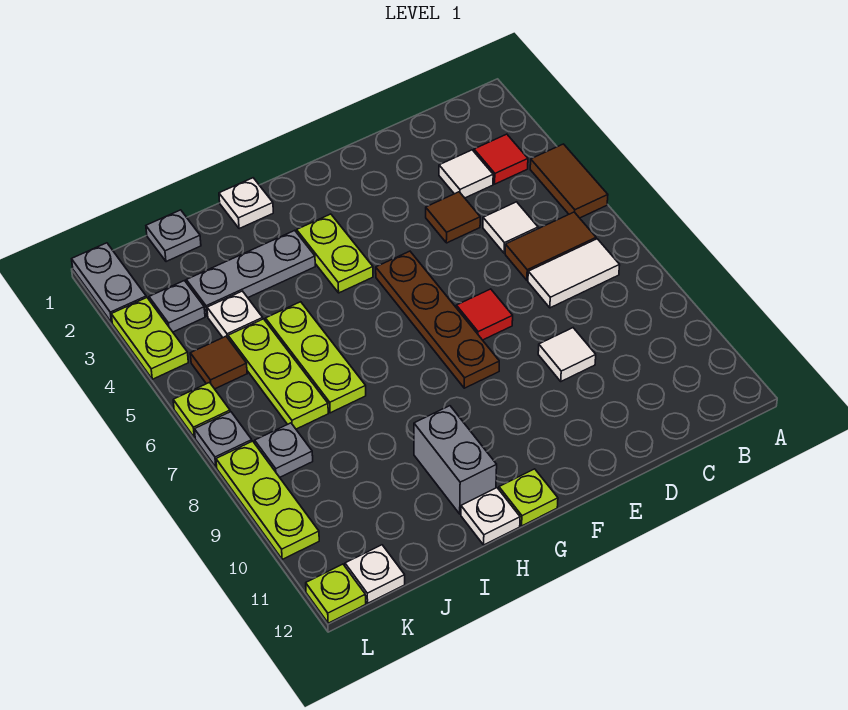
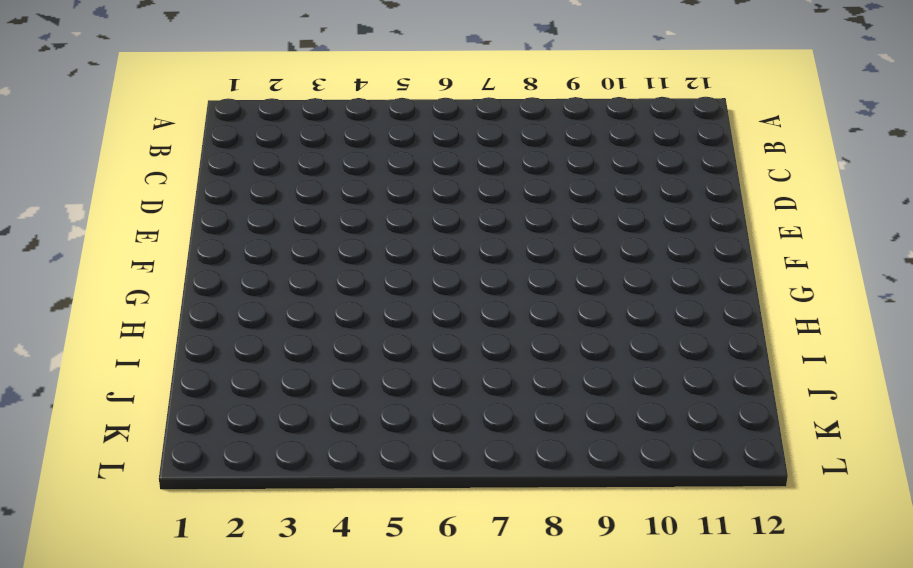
none -> brown tile A4:A5 level 1
none -> red tile B3 level 1
none -> brown tile B6:C6 level 1
none -> white tile B7:C7 level 1

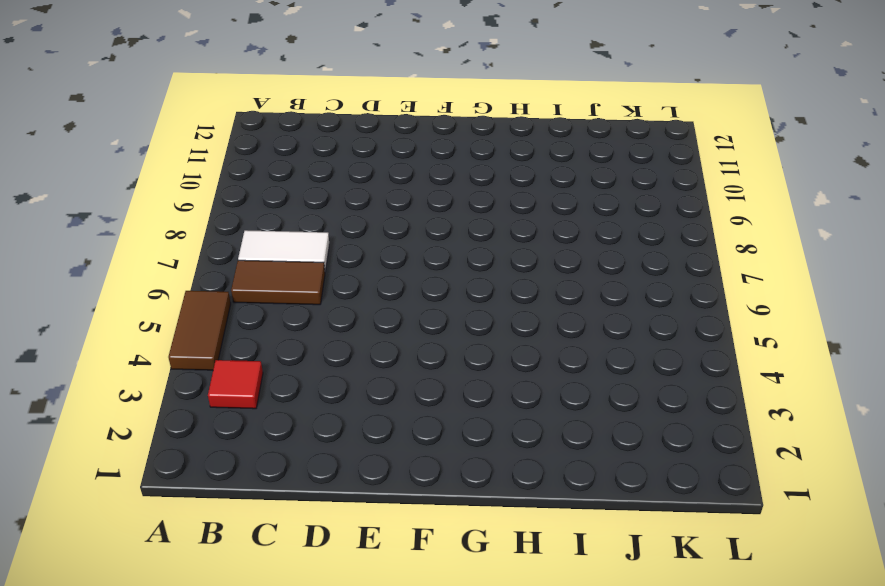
none -> white tile C3 level 1
none -> white tile C5 level 1
none -> brown tile D4 level 1
none -> white tile D9 level 1

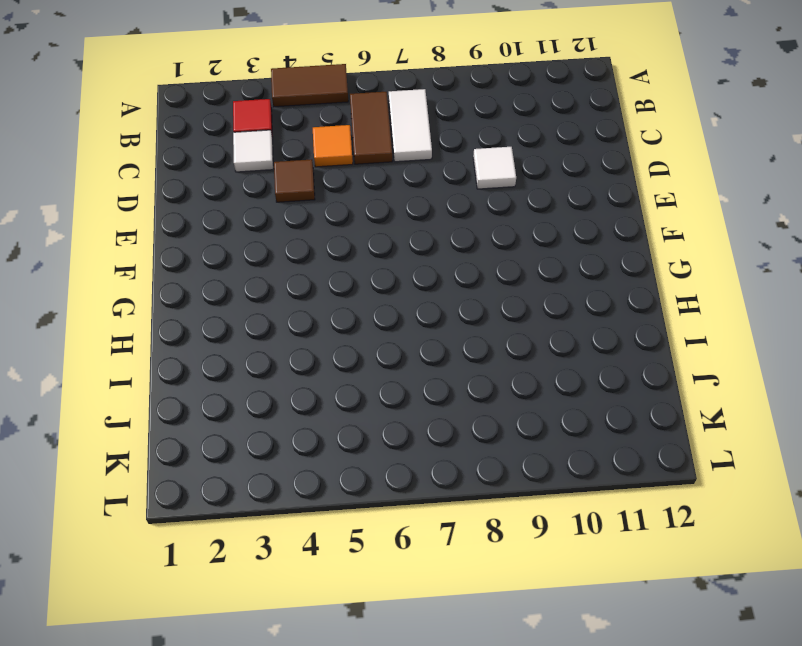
orange tile C5 level 1 -> white tile C5 level 1
none -> red tile E7 level 1
none -> brown plate F5:F8 level 1
none -> lime plate G3:G4 level 1
none -> lime plate G12 level 1

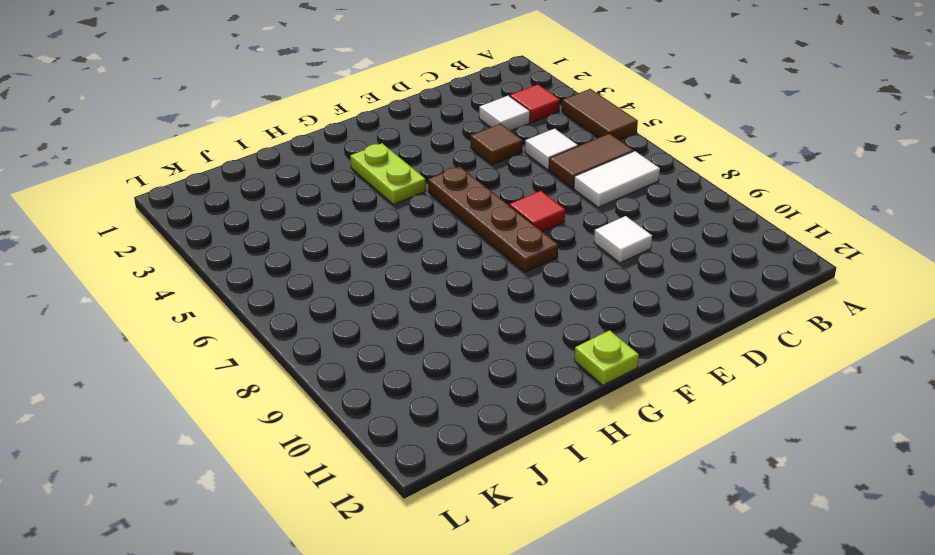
none -> white plate H1 level 1
none -> grey plate H3:J3 level 1
none -> grey brick H10:H11 level 1
none -> white plate H12 level 1

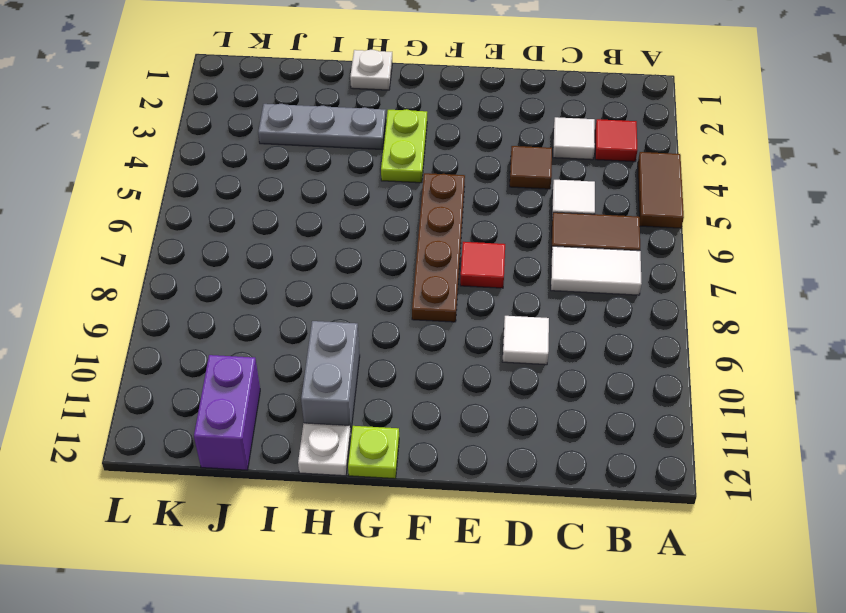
purple brick J11:J12 level 1 -> none
none -> lime plate I5:I7 level 1
none -> grey plate J1 level 1
none -> white plate J4 level 1
none -> lime plate J5:J7 level 1

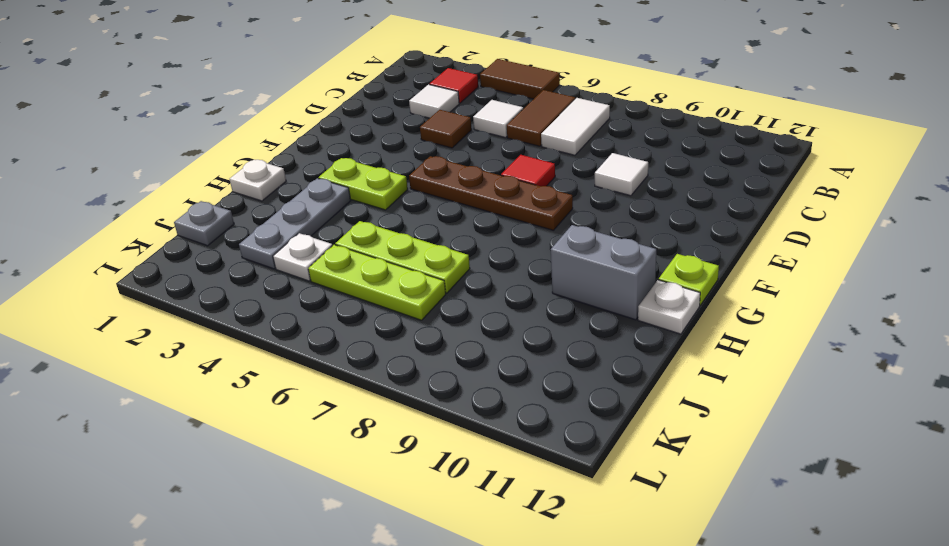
none -> grey plate K3 level 1
none -> brown tile K5 level 1
none -> grey plate K8 level 1
none -> white plate K12 level 1

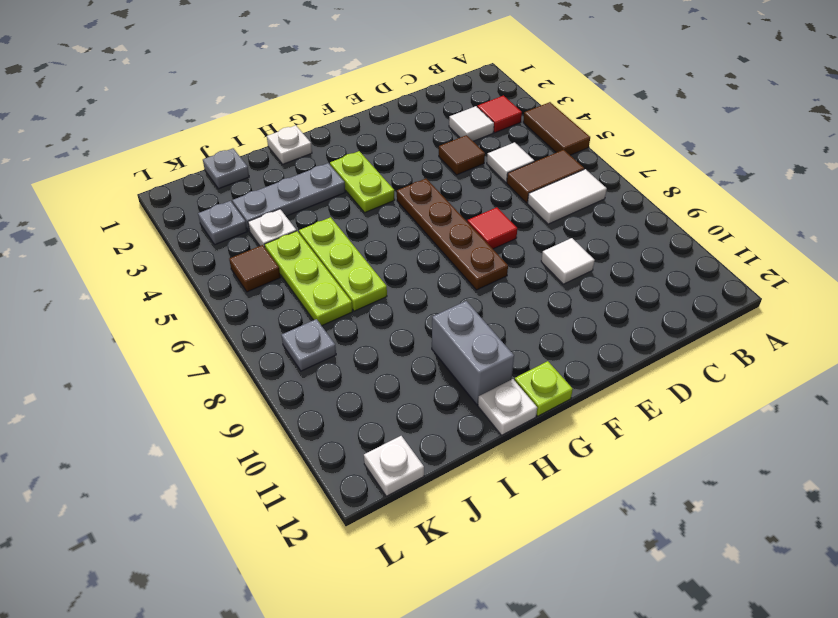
none -> grey plate L1:L2 level 1
none -> lime plate L3:L4 level 1
none -> lime plate L6 level 1
none -> grey plate L7 level 1

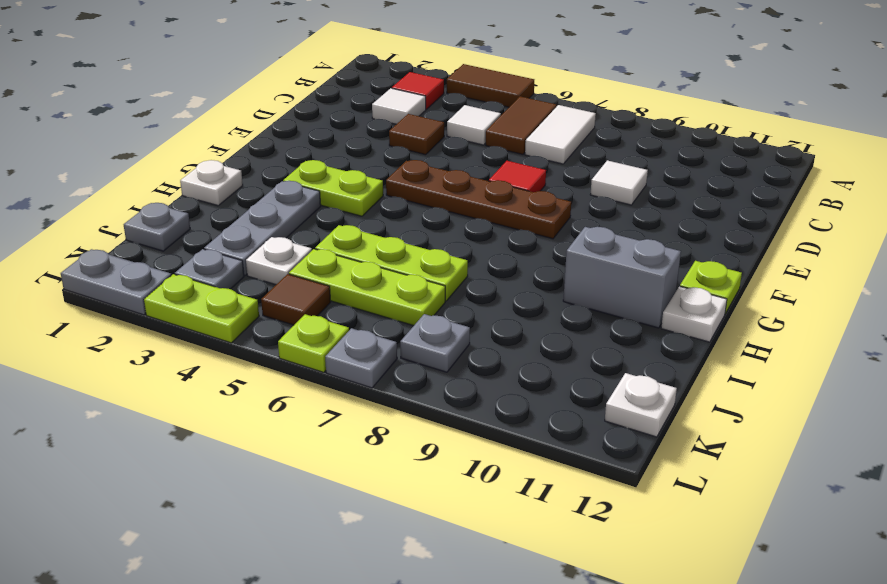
none -> lime plate L8:L10 level 1
none -> lime plate L12 level 1

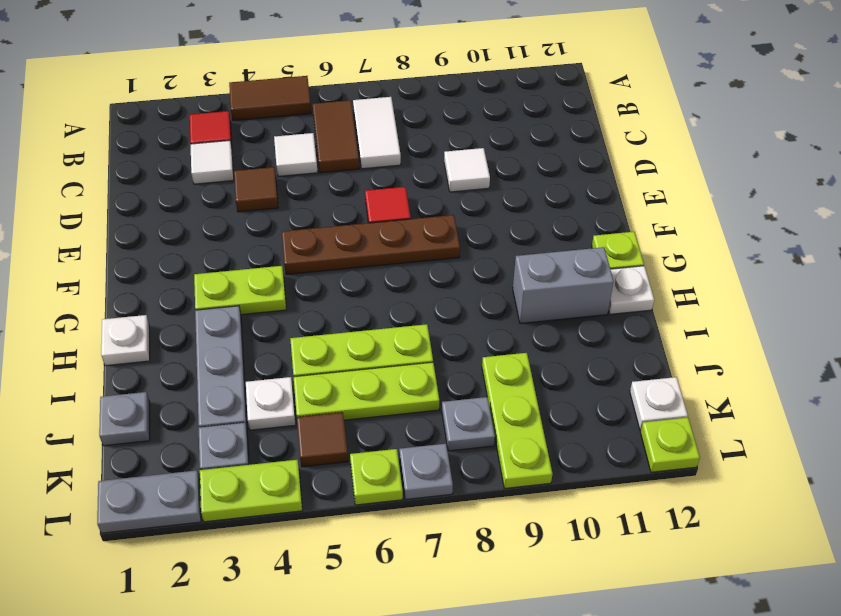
lime plate J9:L9 level 1 -> lime plate L8:L10 level 1

